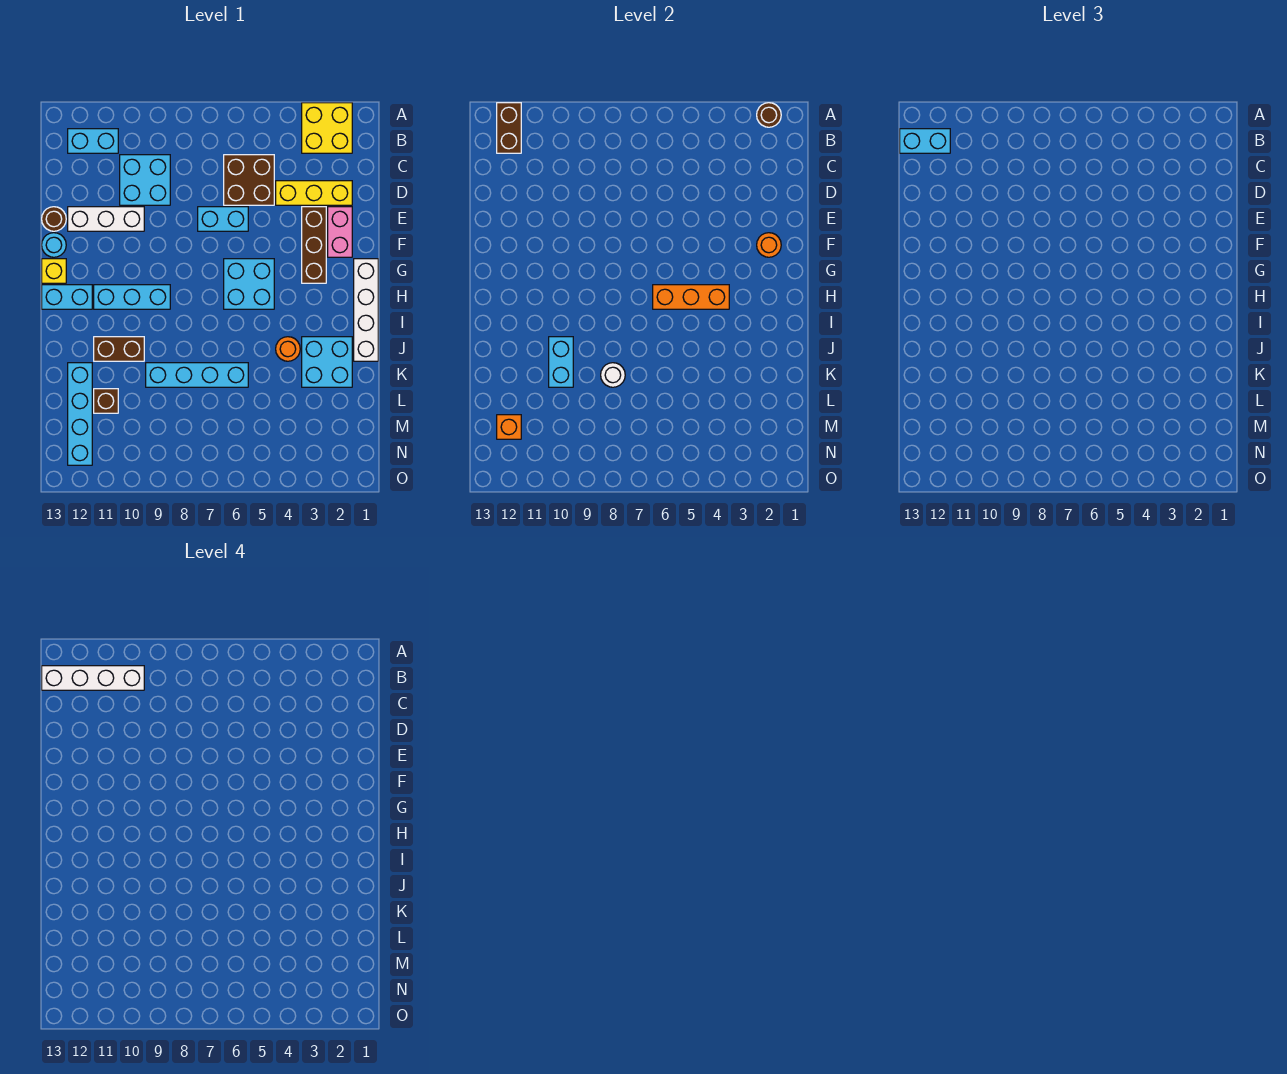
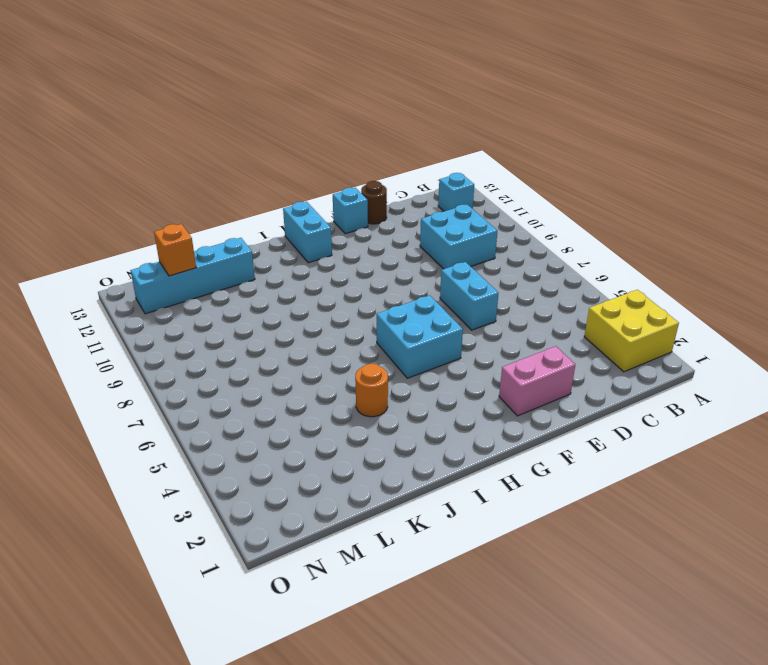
cyan brick B12 level 1 -> cyan brick B11:B12 level 1
cyan brick F13 level 1 -> cyan round brick F13 level 1
none -> brown brick C5:D6 level 1
none -> yellow brick D2:D4 level 1
none -> brown brick E3:G3 level 1
none -> white brick E10:E12 level 1

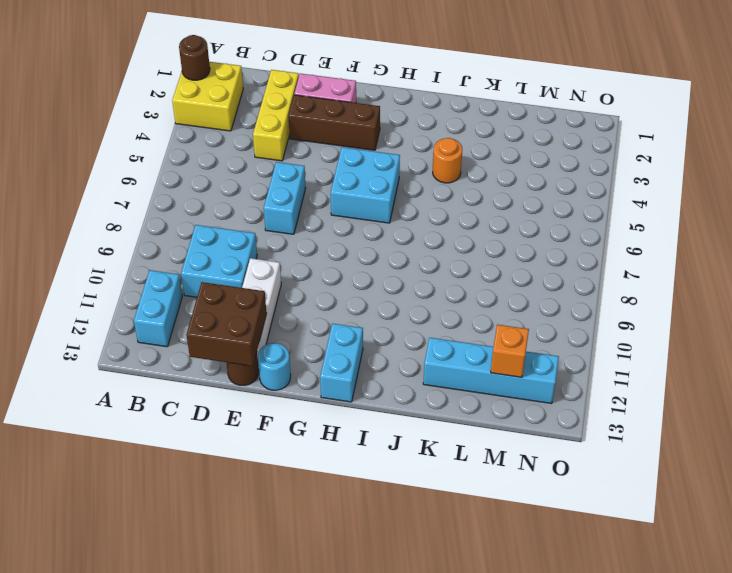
brown brick D12:E13 level 2 -> brown brick C5:D6 level 1
none -> white brick G1:J1 level 1
none -> yellow brick G13 level 1
none -> cyan brick H9:H11 level 1
none -> cyan brick J2:K3 level 1

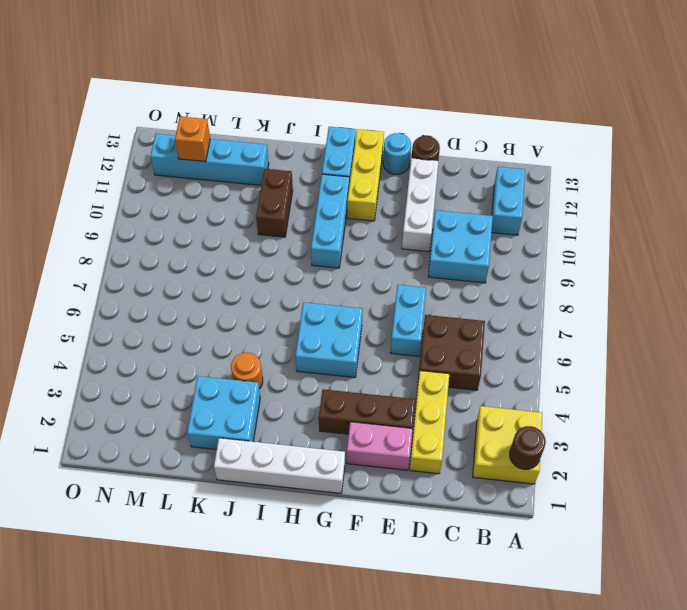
yellow brick G11:G13 level 1 -> yellow brick G13 level 1
none -> cyan brick K6:K9 level 1
none -> brown brick L11 level 1
none -> brown brick A12:B12 level 2
none -> orange round brick F2 level 2

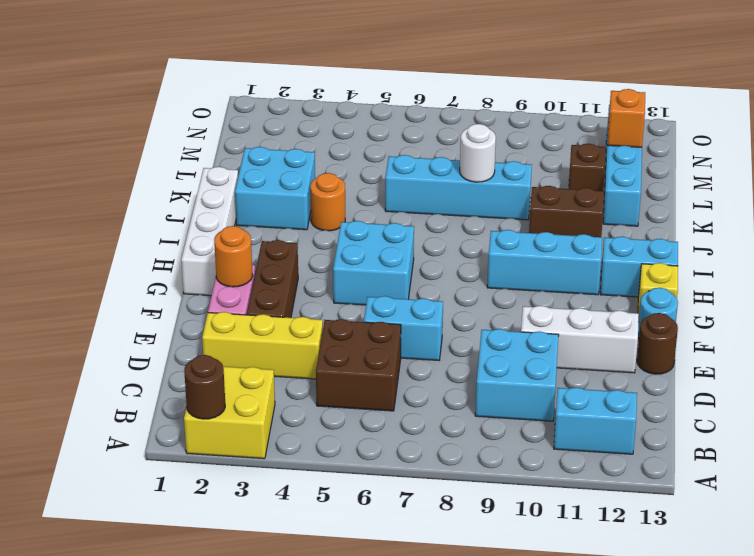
none -> brown brick A12:B12 level 2
none -> orange brick H4:H6 level 2
none -> cyan brick J10:K10 level 2
none -> cyan brick B12:B13 level 3

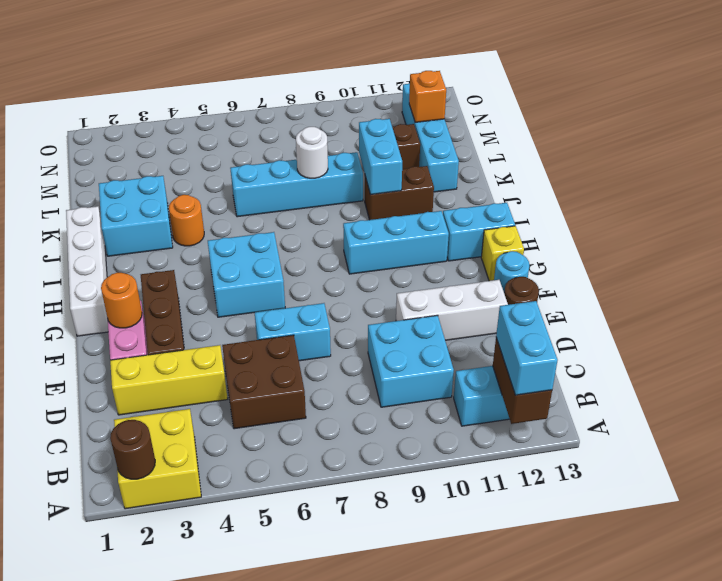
cyan brick A12:B12 level 3 -> cyan brick B12:B13 level 3
none -> orange brick H4:H6 level 2
none -> white brick B10:B13 level 4

